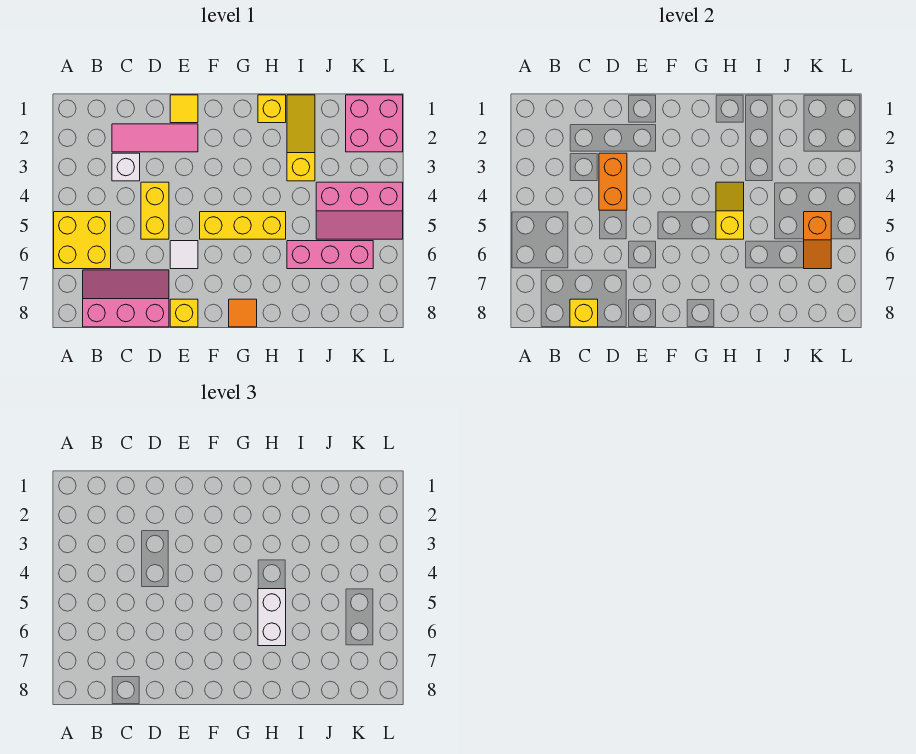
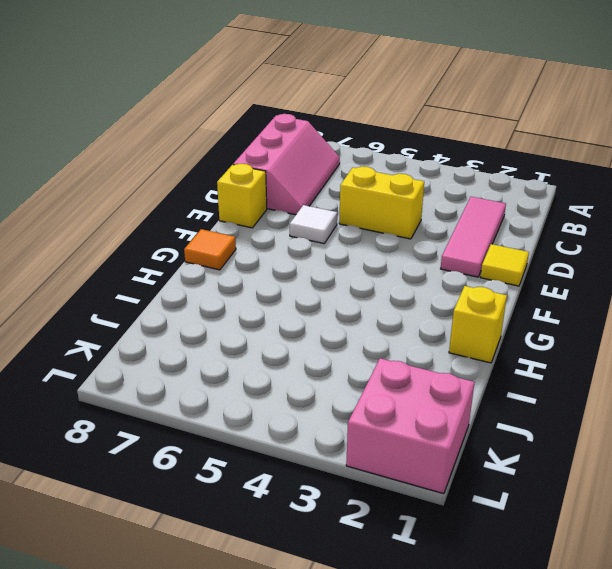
none -> yellow brick A5:B6 level 1
none -> white brick C3 level 1
none -> yellow brick F5:H5 level 1

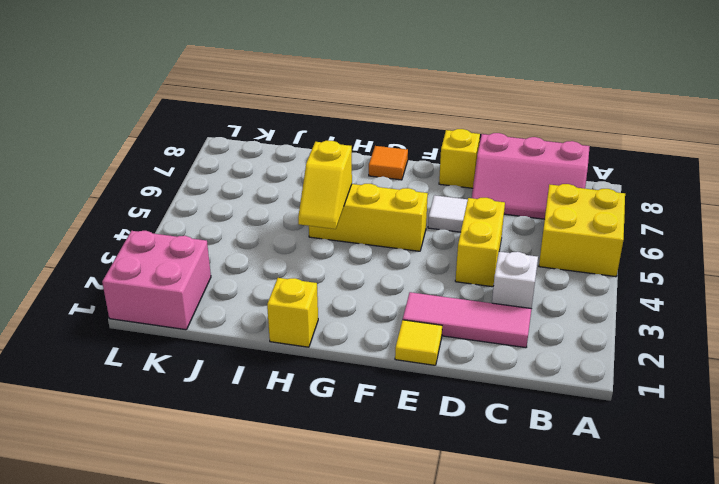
none -> yellow slope I1:I3 level 1 top 3
none -> pink brick I6:K6 level 1
none -> pink slope J4:L5 level 1 top 4

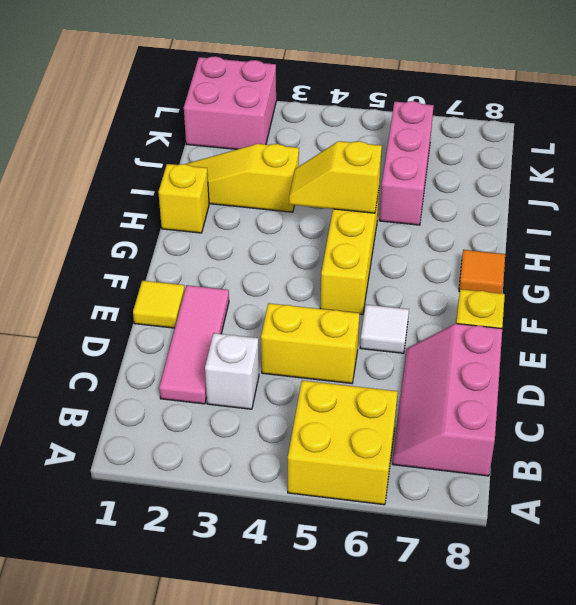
none -> pink slope J4:L5 level 1 top 4
none -> yellow brick C8 level 2
none -> orange brick D3:D4 level 2

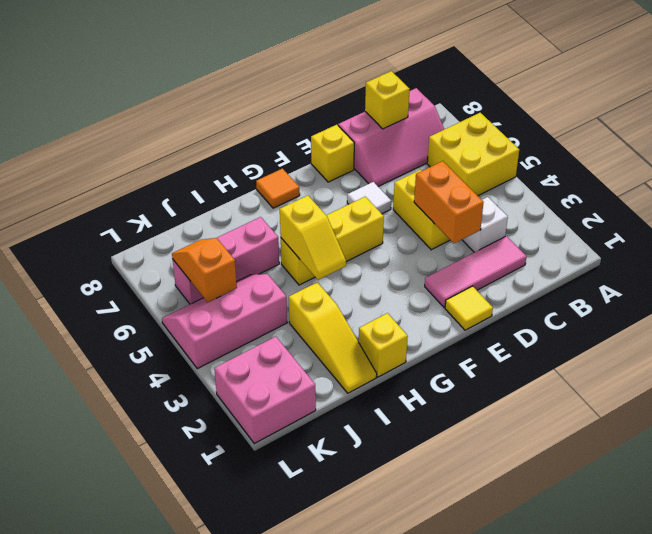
none -> white brick H5:H6 level 3

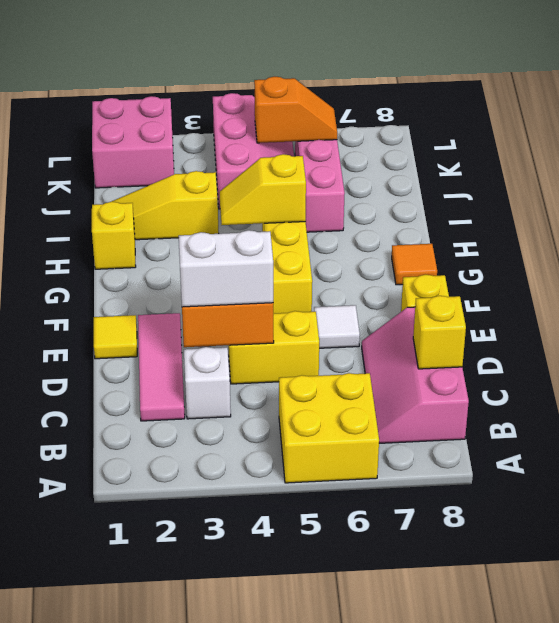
white brick D3:D4 level 3 -> white brick H5:H6 level 3

